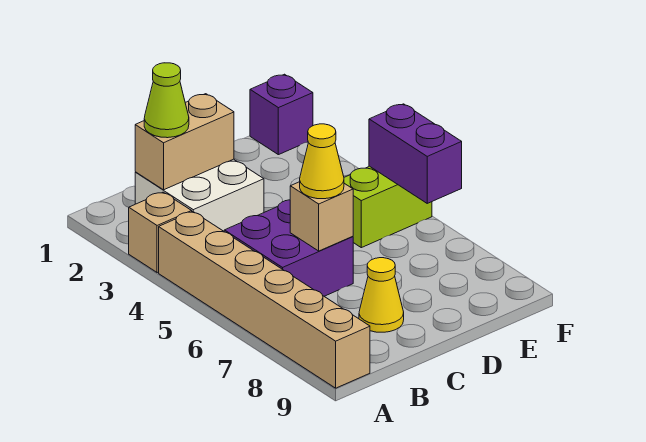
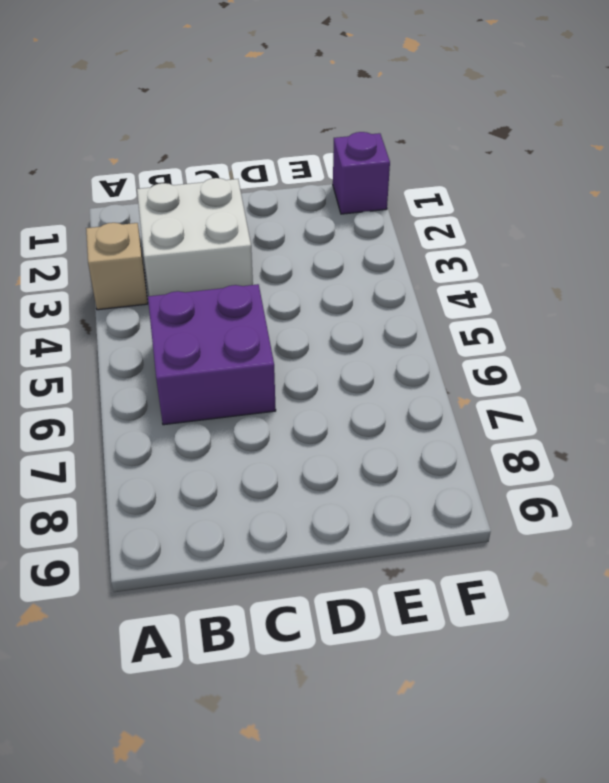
none -> tan brick A4:A9 level 1
none -> yellow cone C8 level 1
none -> lime brick E5:F5 level 1

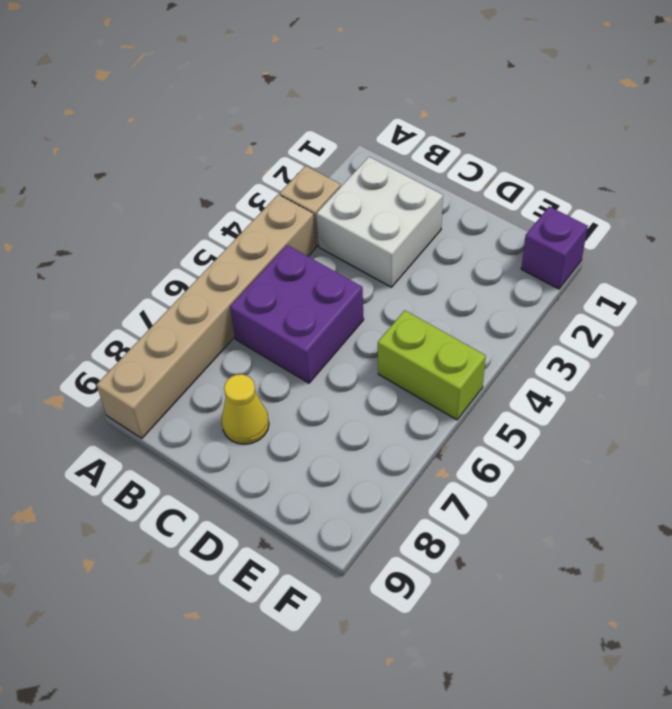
none -> tan brick B2:C2 level 2
none -> tan brick C6 level 2
none -> purple brick F5:F6 level 2

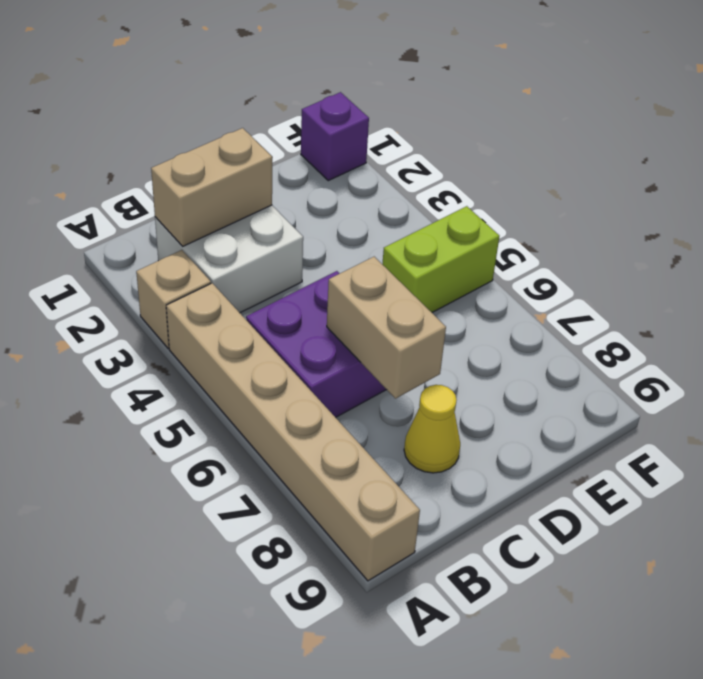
tan brick C6:C7 level 2 -> tan brick C6 level 2
none -> purple brick F5:F6 level 2
none -> lime cone B2 level 3
none -> yellow cone C6 level 3

